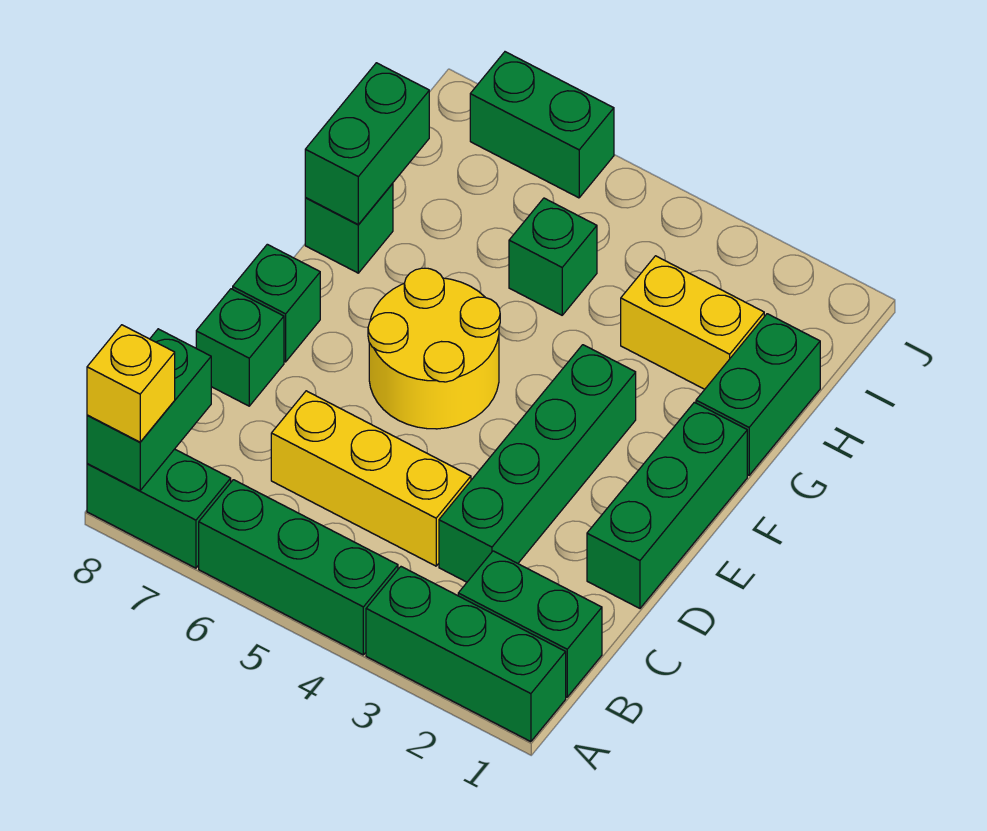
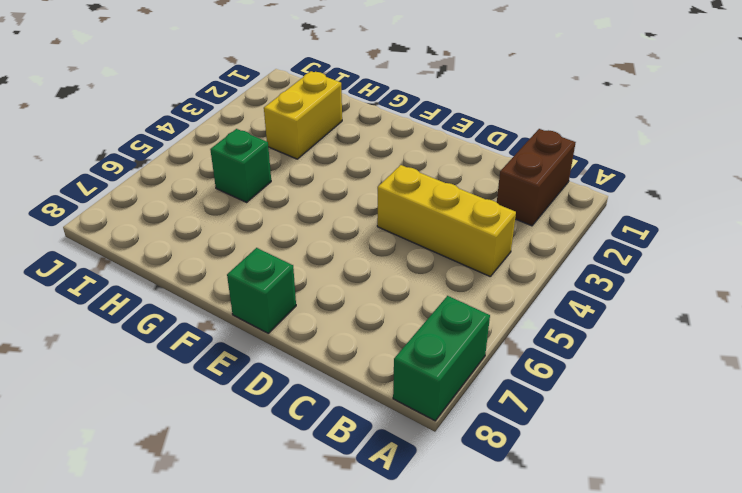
brown brick B1:B2 level 1 -> green brick B1:B2 level 1
yellow brick B4:D4 level 1 -> yellow brick C4:C6 level 1
none -> green brick A1:A3 level 1
none -> green brick A4:A6 level 1
none -> green brick C3:F3 level 1

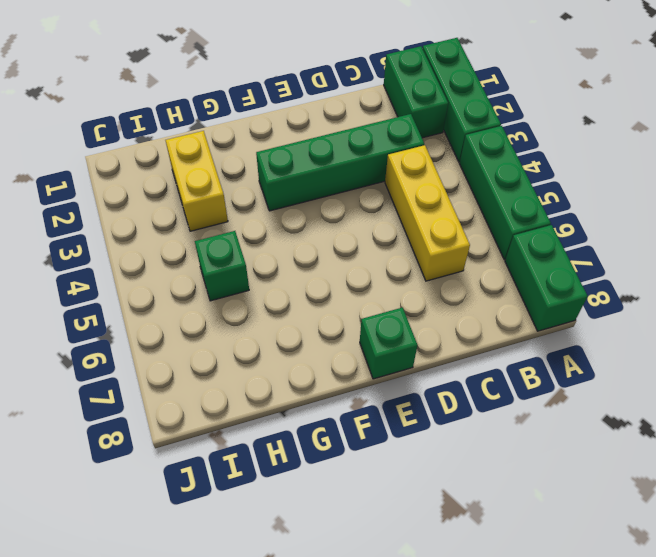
none -> green brick D1:F1 level 1
none -> green brick D8 level 1
none -> yellow round brick E5:F6 level 1

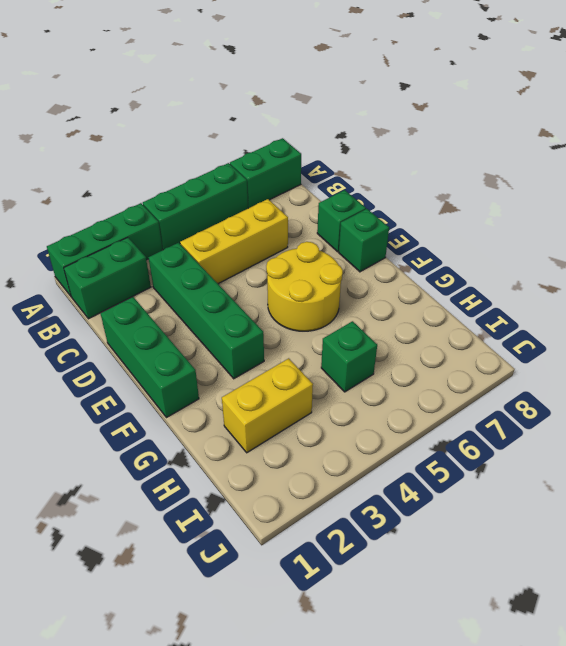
none -> green brick G1:H1 level 1
none -> green brick G8 level 1
none -> green brick J6:J7 level 1

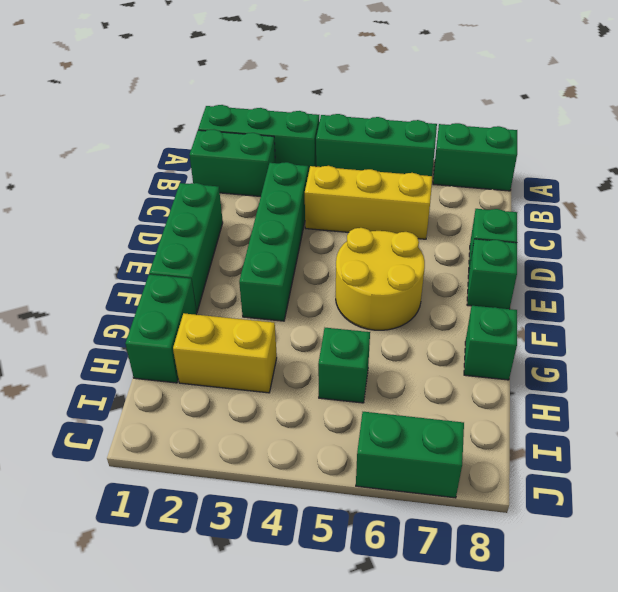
none -> green brick A8:B8 level 2
none -> green brick G8:H8 level 2
none -> yellow brick A8 level 3

